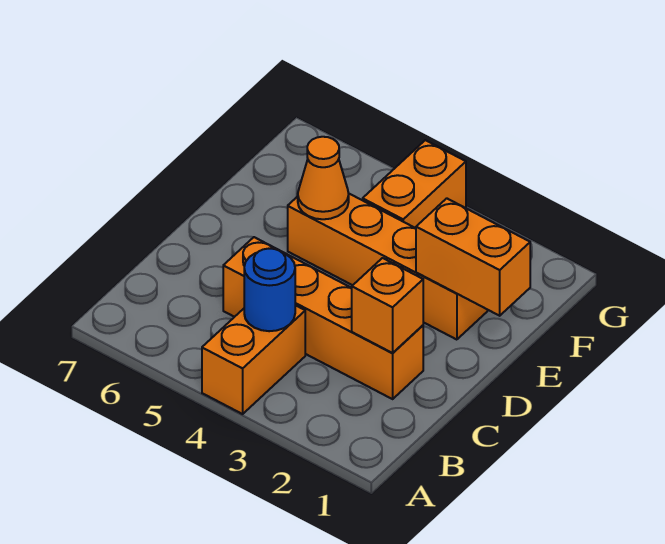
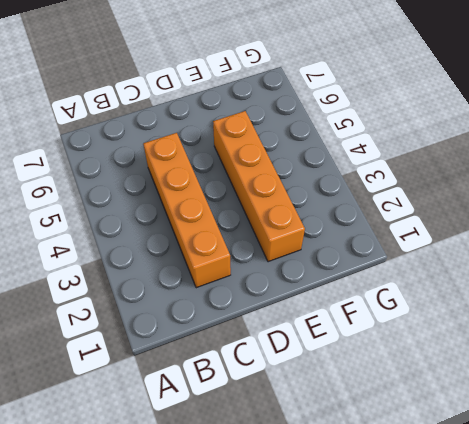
none -> orange brick A4:B4 level 1
none -> orange brick F4:G4 level 1

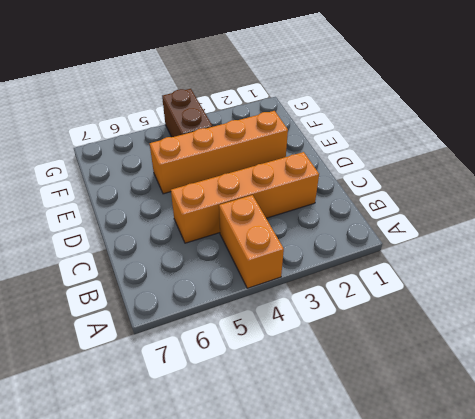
brown brick F4:G4 level 1 -> orange brick F4:G4 level 1
none -> blue round brick B4 level 2
none -> orange brick C2 level 2

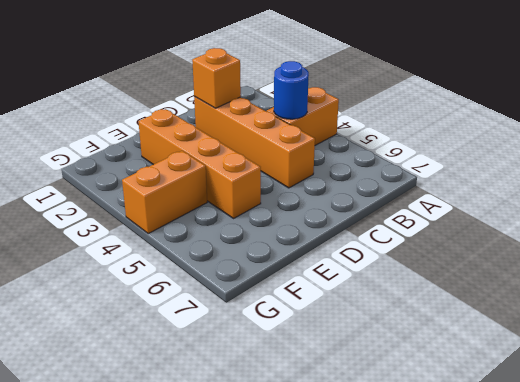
none -> orange brick E1:E2 level 2
none -> orange cone E5 level 2

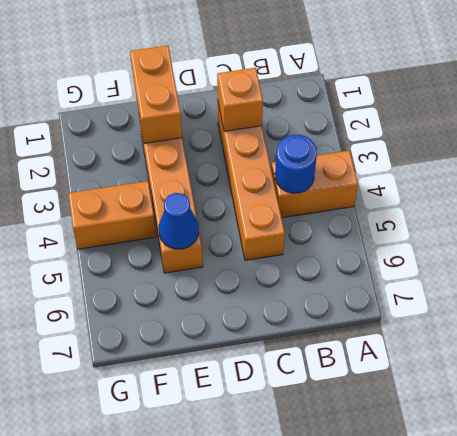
blue cone E5 level 2 -> orange cone E5 level 2

